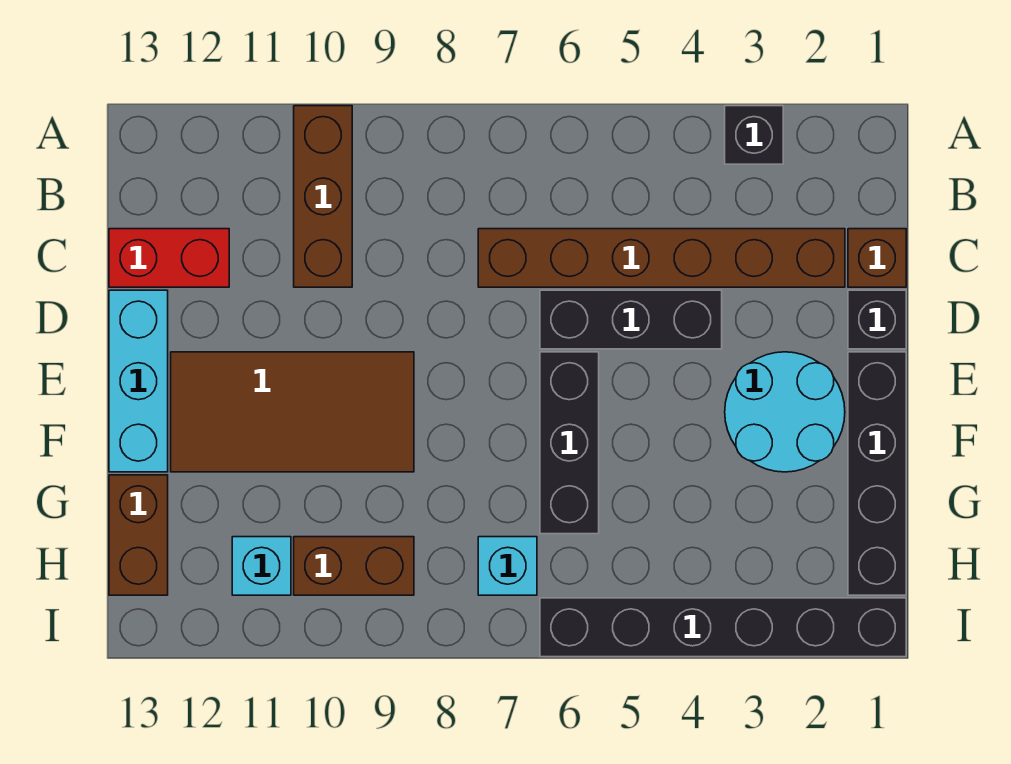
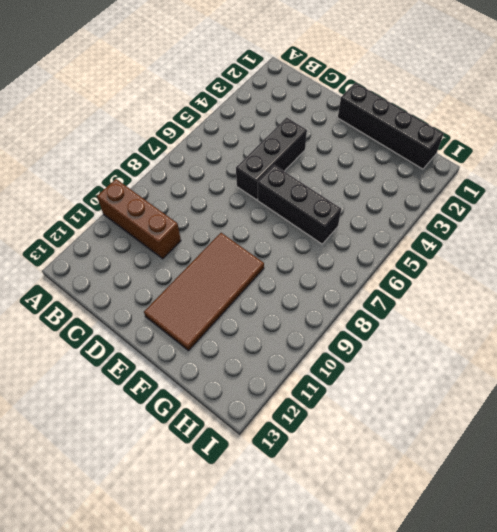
none -> black brick A3 level 1
none -> brown brick C1 level 1
none -> brown brick C2:C7 level 1

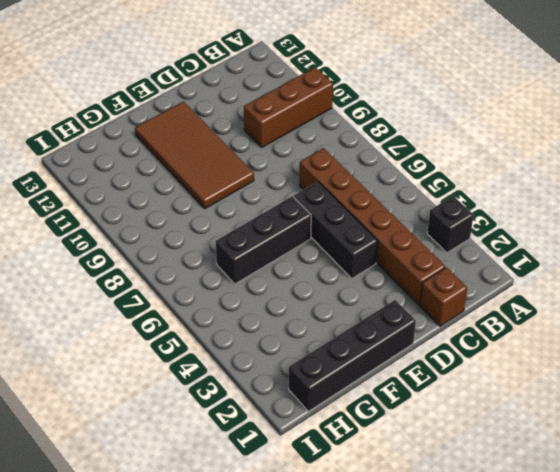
none -> red brick C12:C13 level 1
none -> black brick D1 level 1
none -> cyan brick D13:F13 level 1

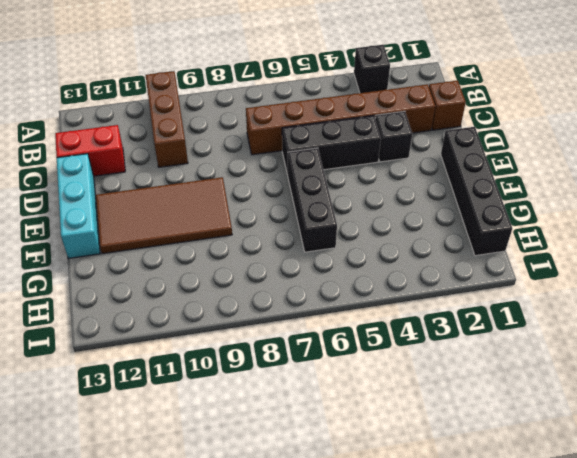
black brick D3 level 1 -> black brick D1 level 1
none -> cyan round brick E2:F3 level 1
none -> brown brick G13:H13 level 1
none -> cyan brick H7 level 1

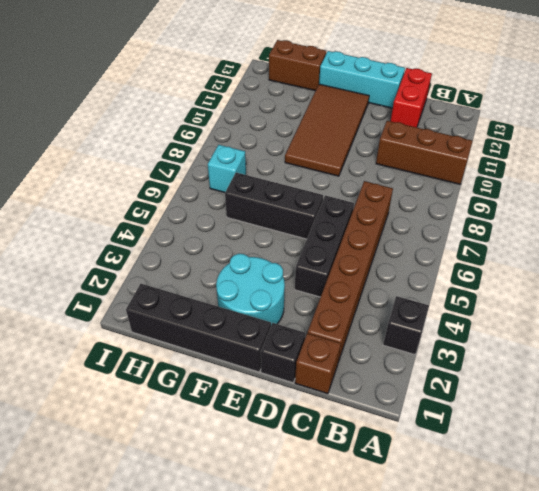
none -> brown brick H9:H10 level 1
none -> cyan brick H11 level 1
none -> black brick I1:I6 level 1

